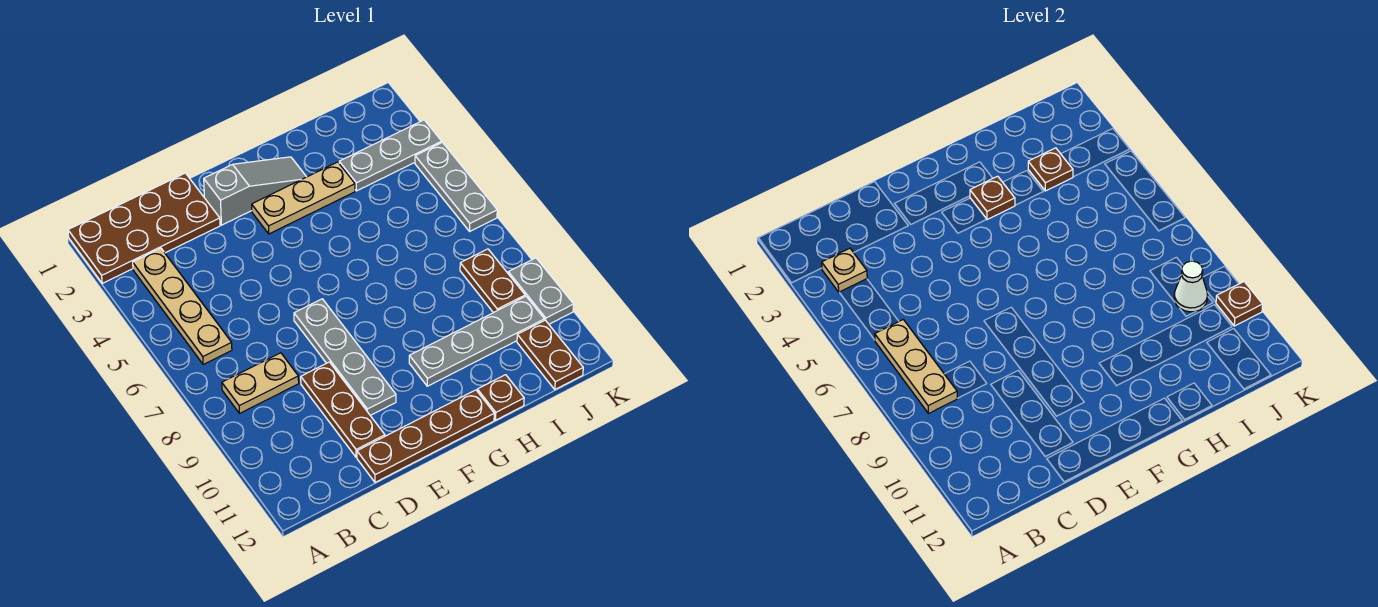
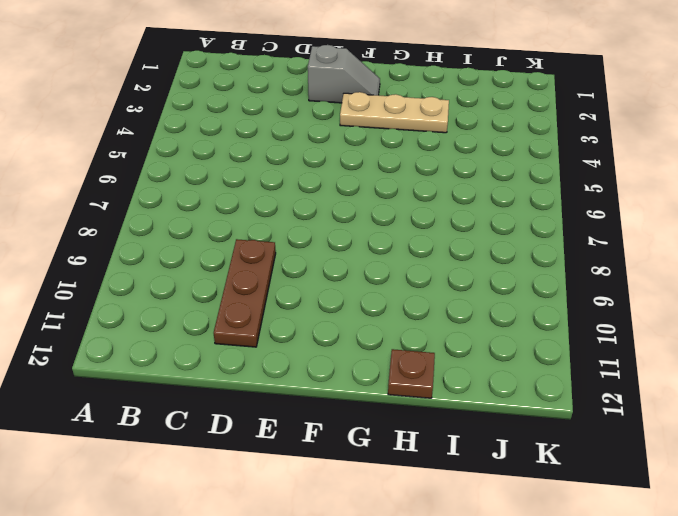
grey slope E2:F2 level 1 top E -> grey slope E2:G2 level 1 top E
none -> brown plate A1:D2 level 1
none -> tan plate B3:B6 level 1
none -> tan plate B8:C8 level 1

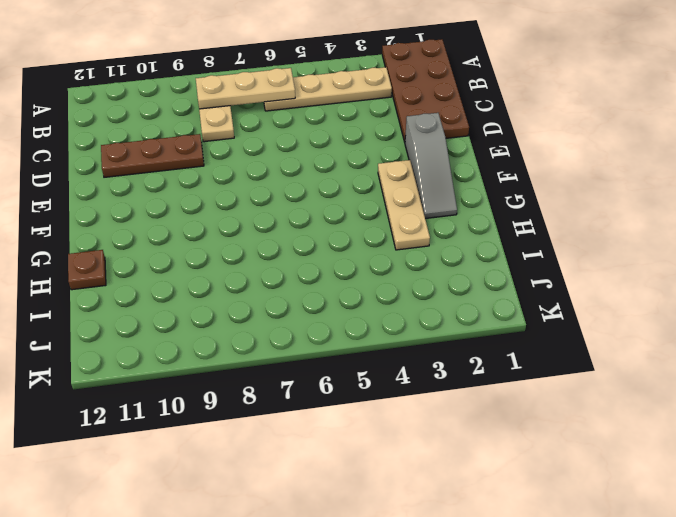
none -> brown plate D12:G12 level 1
none -> grey plate E7:E10 level 1
none -> grey plate G10:J10 level 1

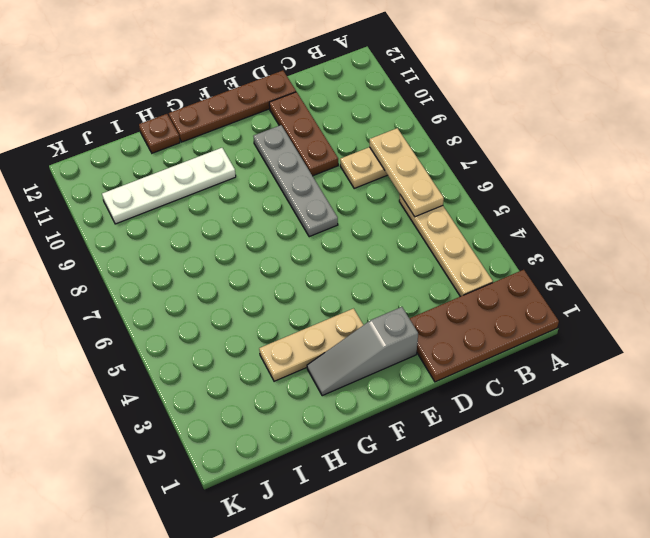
white plate G10:J10 level 1 -> grey plate G10:J10 level 1
none -> grey plate I3:K3 level 1
none -> brown plate J8:J9 level 1
none -> brown plate J11:J12 level 1

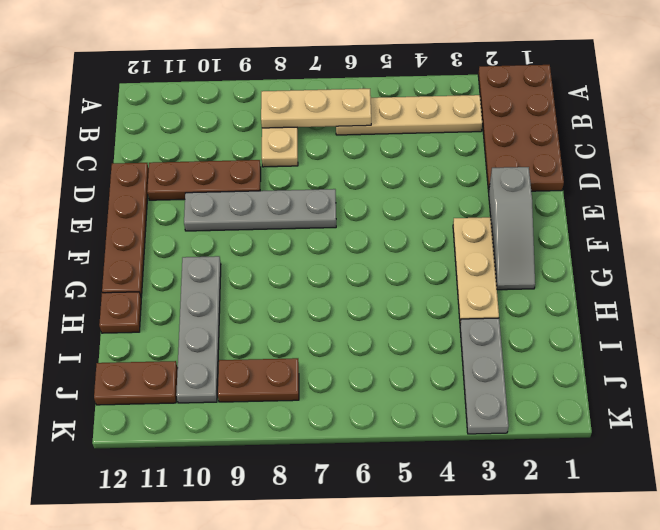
none -> grey plate K4:K6 level 1
none -> grey plate K9:K10 level 1
none -> tan plate B3 level 2

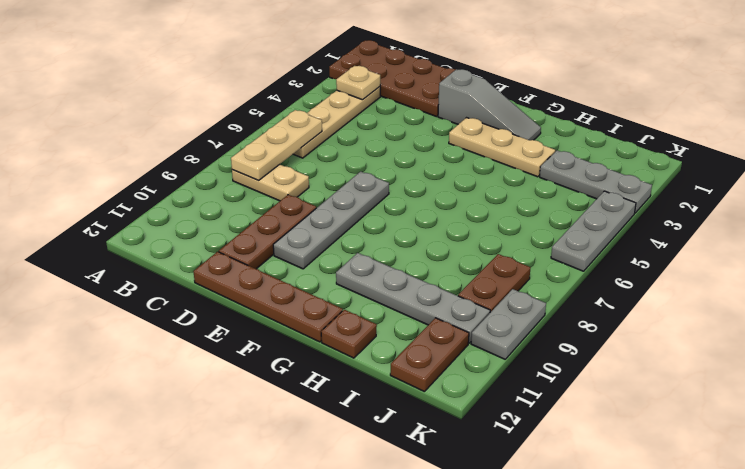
none -> brown plate G3 level 2
none -> brown plate I3 level 2
none -> white cone J9 level 2

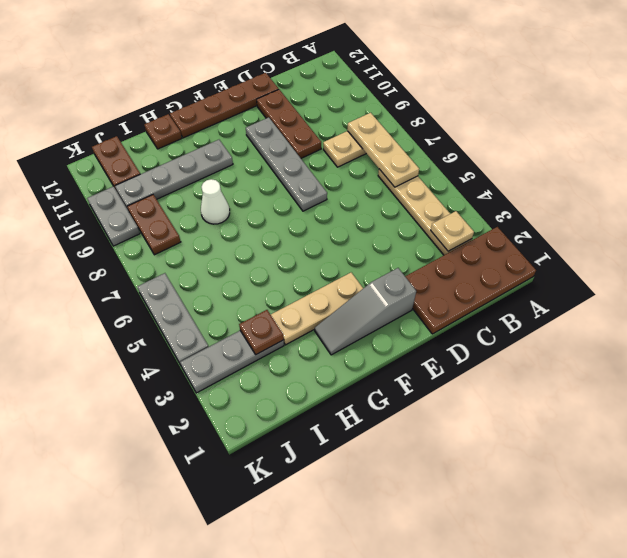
white cone H8 level 1 -> white cone J9 level 2
none -> brown plate G3 level 2
none -> brown plate K10 level 2

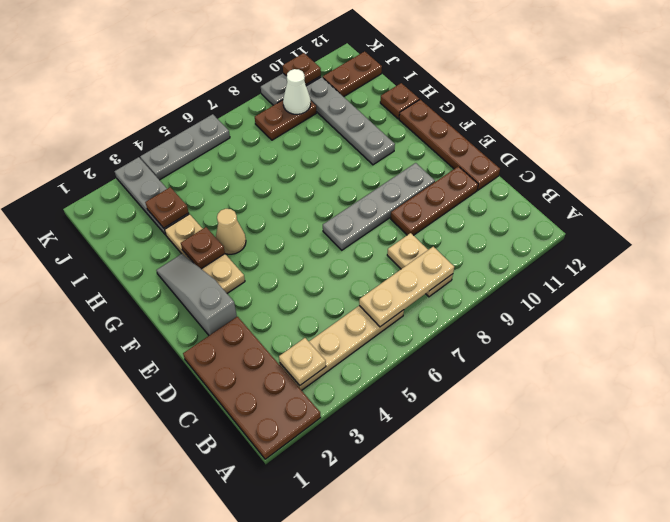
tan cone G4 level 1 -> none

